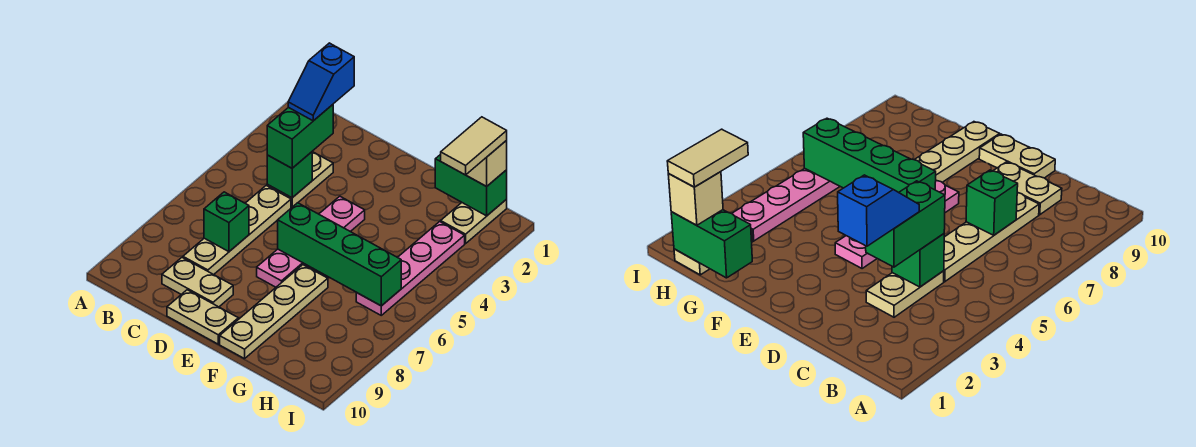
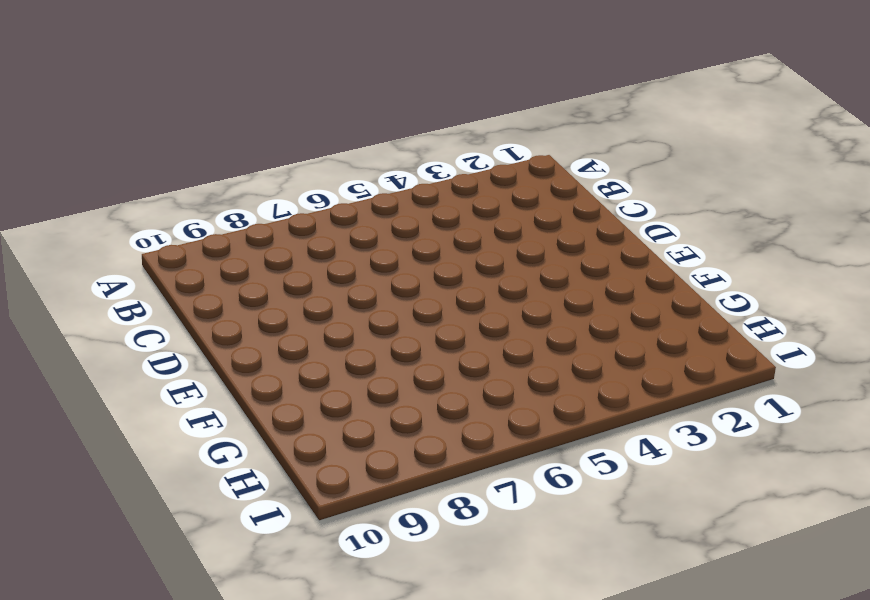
none -> tan plate C3:C4 level 1
none -> tan plate C5:C8 level 1
none -> tan plate C9:D9 level 1

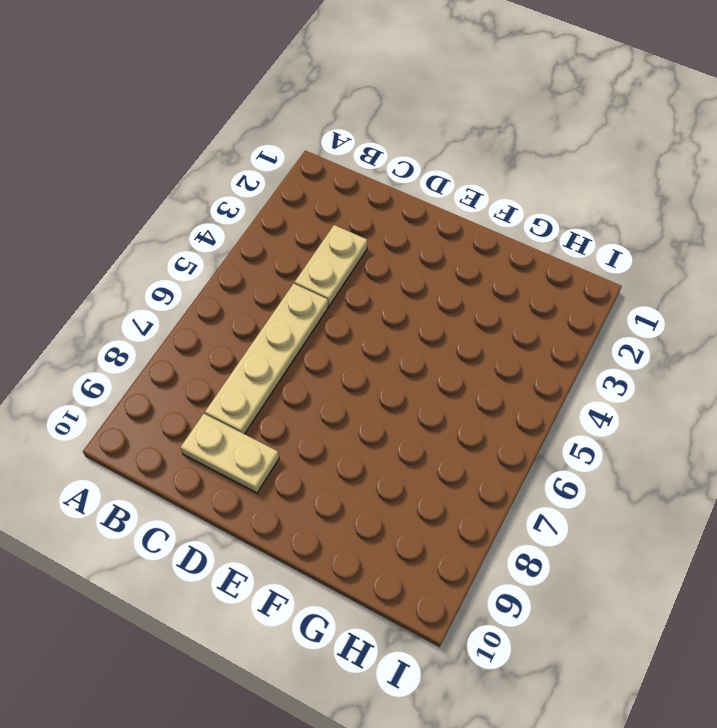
none -> tan plate D10:E10 level 1
none -> pink plate E4:E7 level 1
none -> tan plate F7:F10 level 1

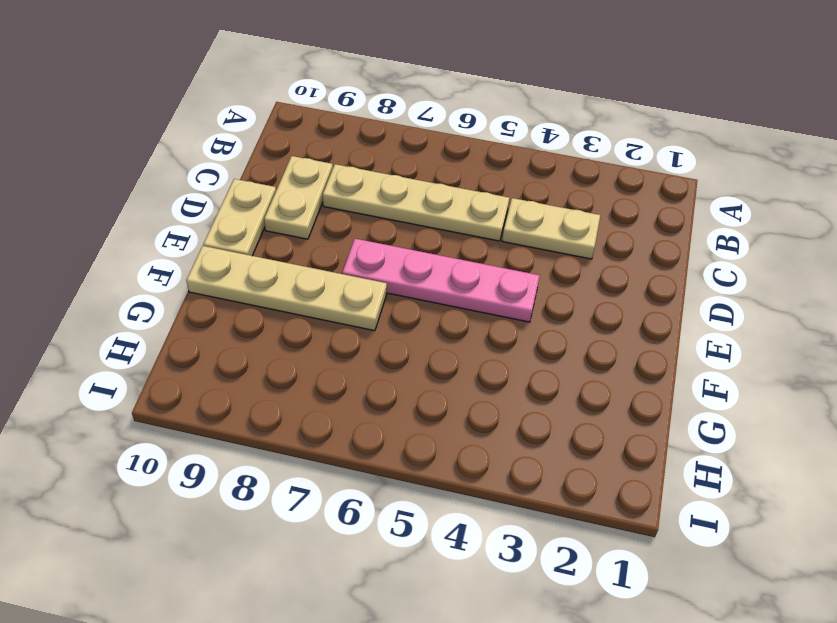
none -> tan plate H1:H2 level 1
none -> pink plate H3:H6 level 1
none -> green brick C4 level 2

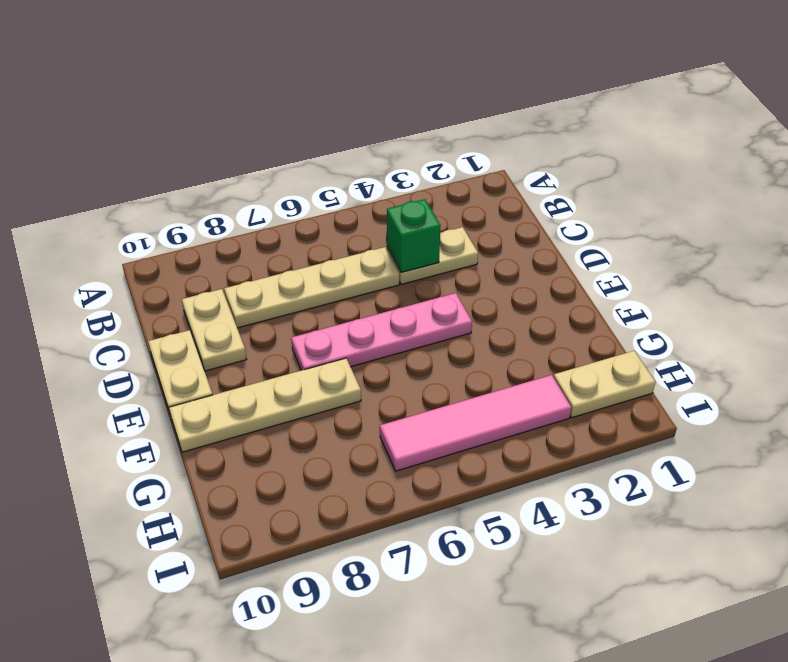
pink tile H3:H6 level 1 -> pink plate H3:H6 level 1
none -> green brick C7 level 2
none -> green brick E6:H6 level 2
none -> green brick G1:H1 level 2

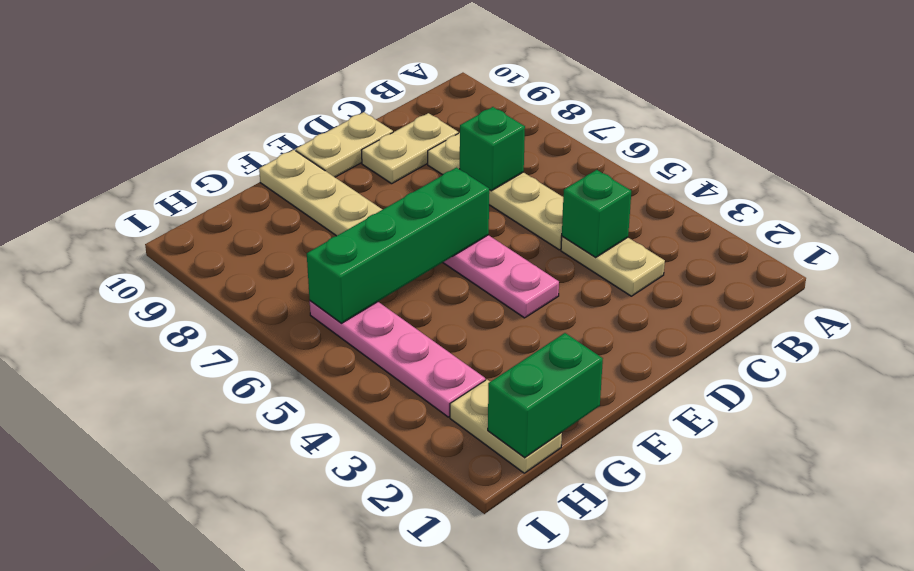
none -> green brick C3:C4 level 3
none -> tan brick H1 level 3
none -> blue slope C2:C3 level 4 top 2

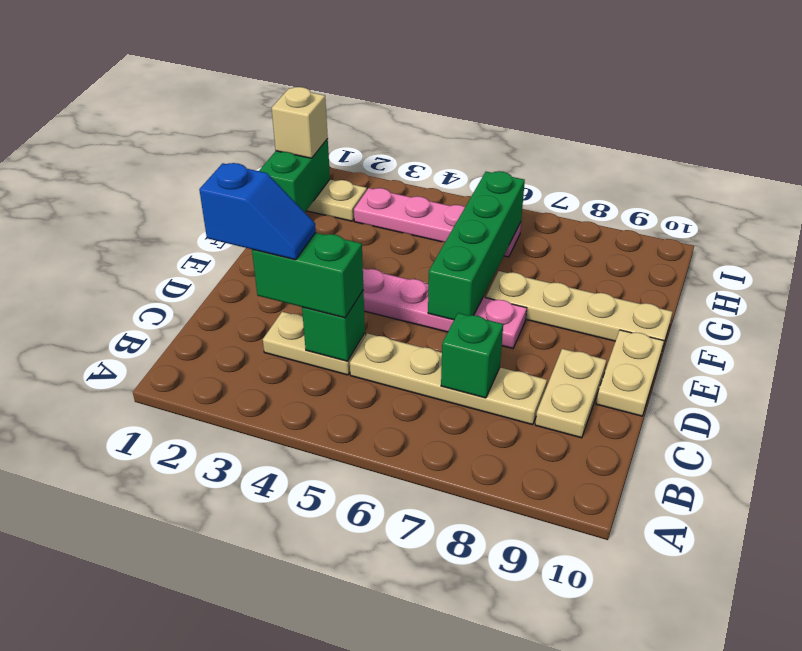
none -> tan tile H1:H2 level 4

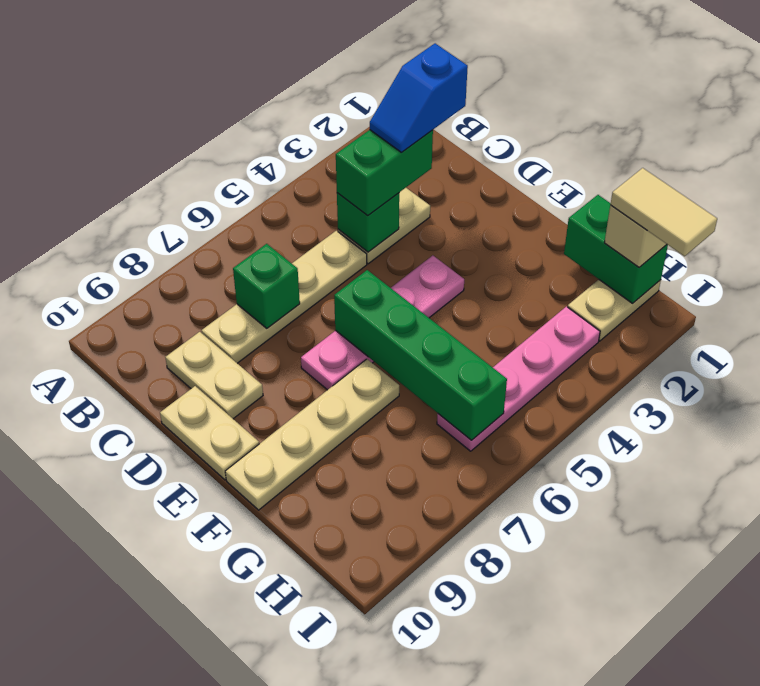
tan tile H1:I1 level 4 -> tan tile H1:H2 level 4

